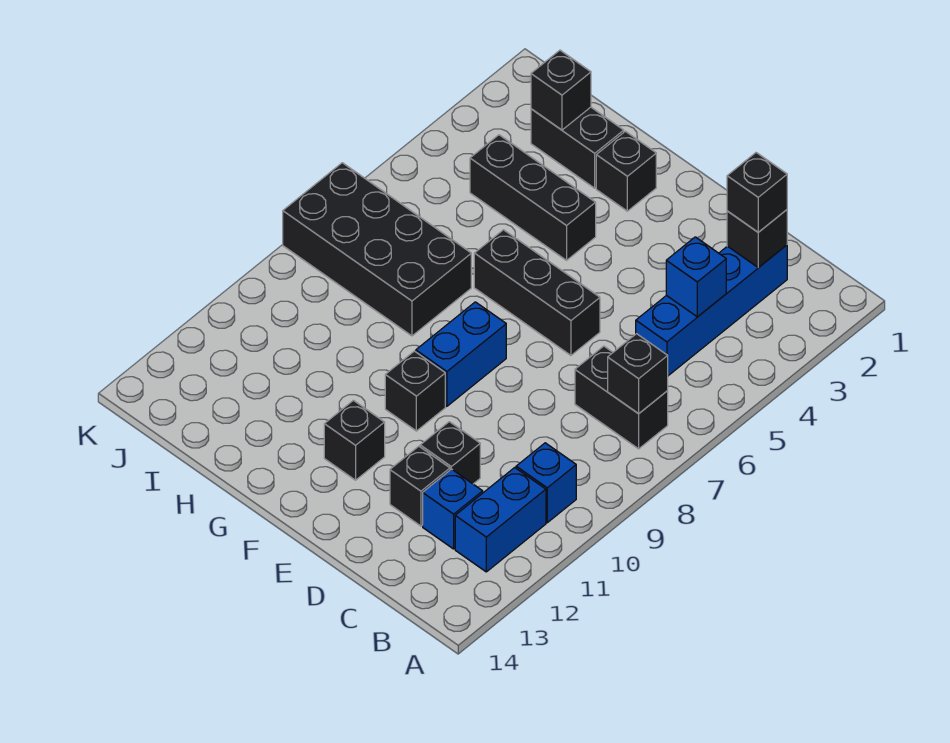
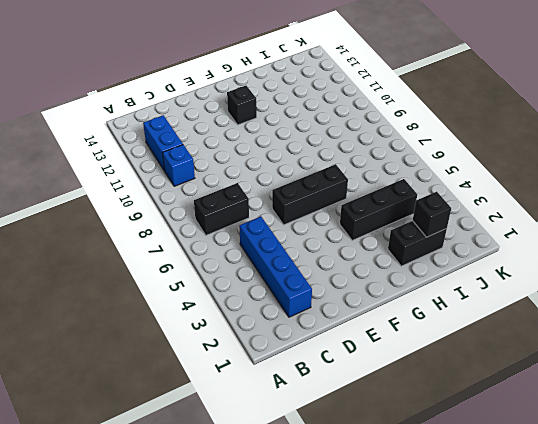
none -> blue brick C12 level 1
none -> black brick D11 level 1
none -> black brick D12 level 1

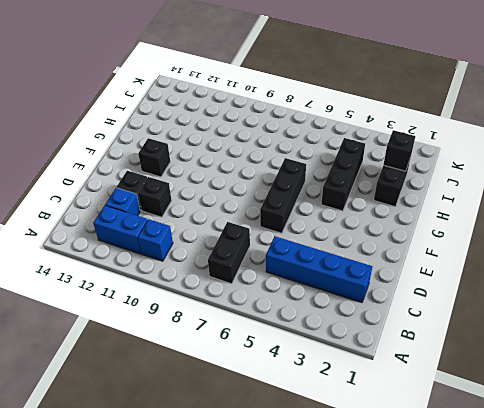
none -> blue brick F8:F9 level 1
none -> black brick F10 level 1
none -> black brick G2 level 1

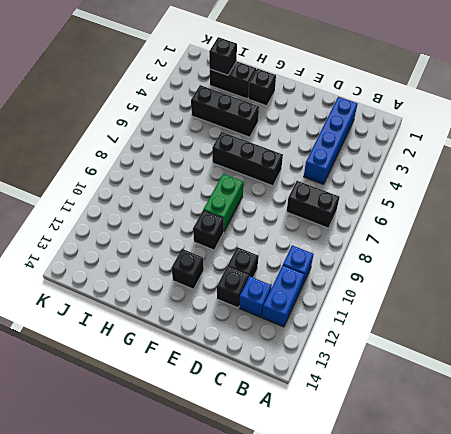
green brick F8:F9 level 1 -> blue brick F8:F9 level 1
none -> black brick H7:K8 level 1
none -> black brick B7 level 2
none -> black brick C2 level 2

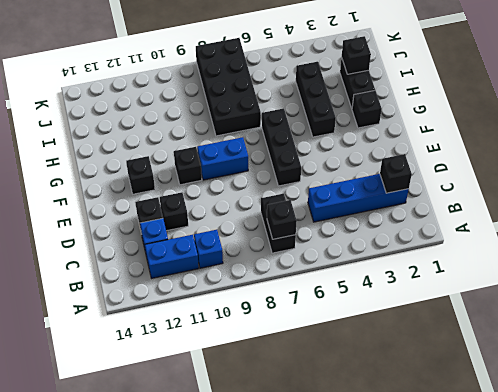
none -> blue brick C4 level 2
none -> black brick C2 level 3

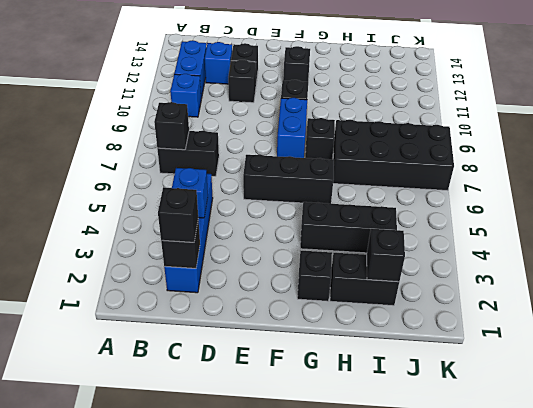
black brick G8 level 1 -> none

